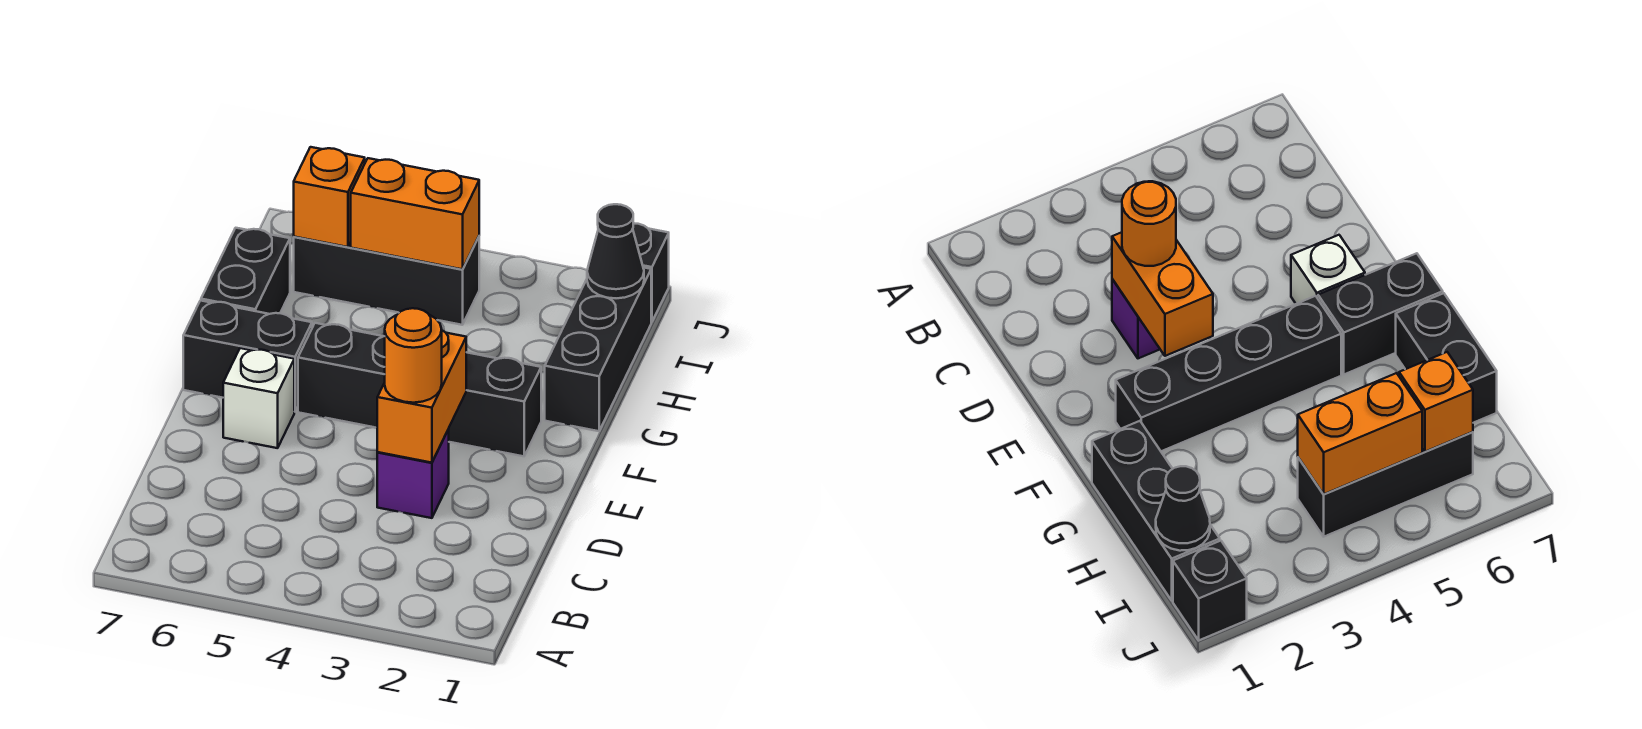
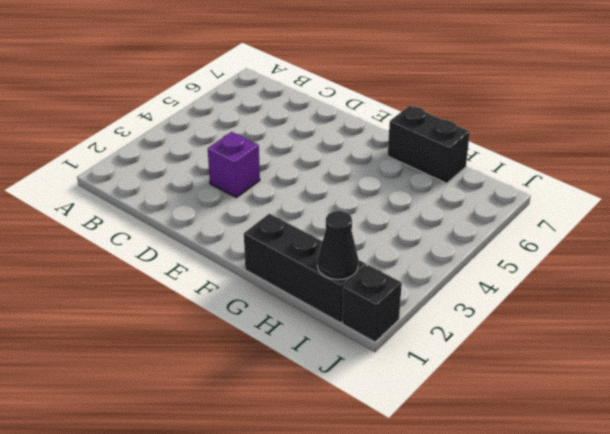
none -> white brick E6 level 1
none -> black brick F2:F5 level 1
none -> black brick F6:F7 level 1

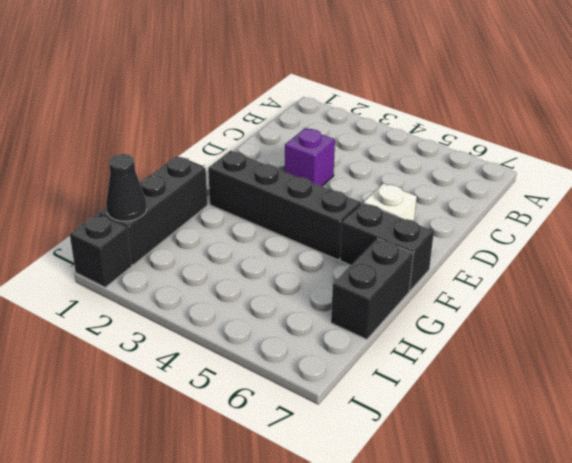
none -> black brick I4:I6 level 1
none -> orange brick D3:E3 level 2
none -> orange brick I4:I5 level 2

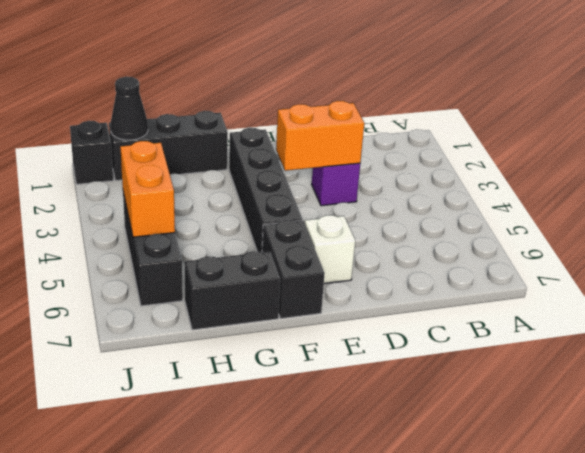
none -> orange brick I6 level 2
none -> orange round brick D3 level 3

